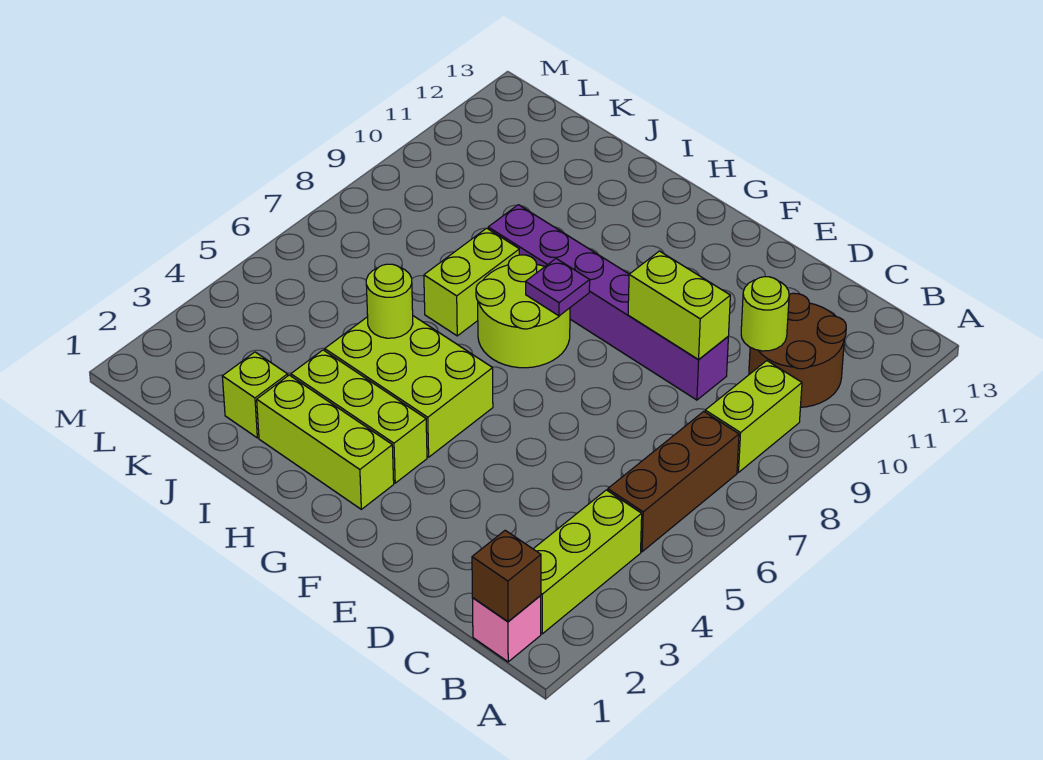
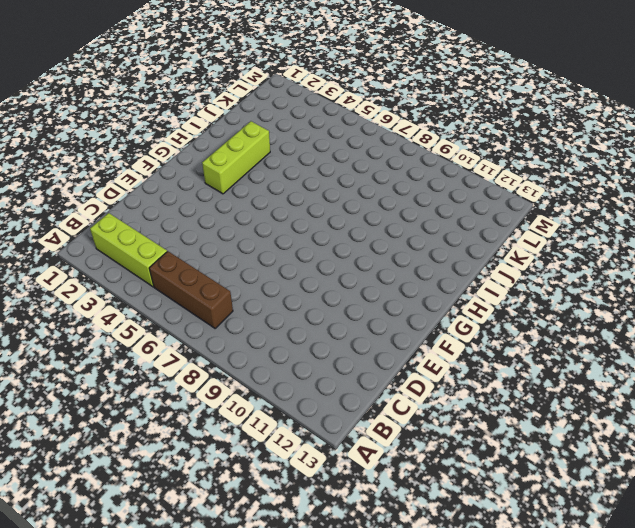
none -> pink brick B1 level 1
none -> lime brick B8:B9 level 1
none -> brown round brick B10:C11 level 1

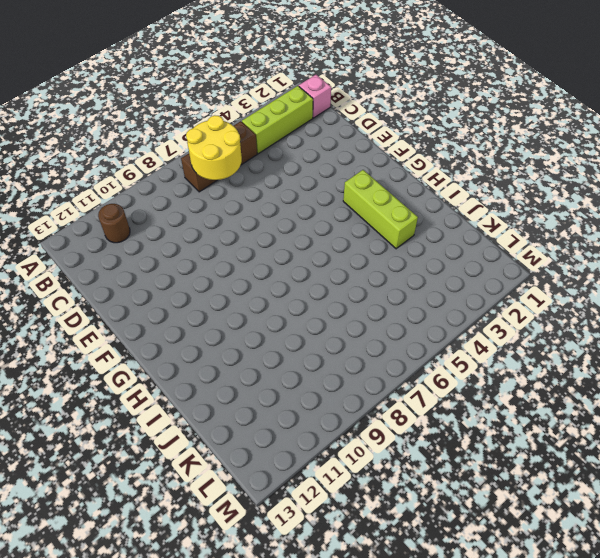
yellow round brick B6:C7 level 2 -> none
brown round brick B11 level 1 -> brown round brick B10:C11 level 1
none -> lime brick B8:B9 level 1
none -> purple brick D9:I9 level 1
none -> lime brick G2:I2 level 1

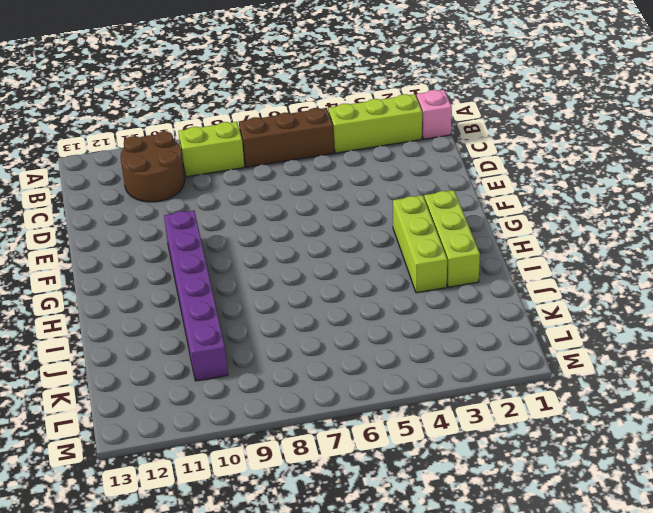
purple brick F10:K10 level 1 -> purple brick D9:I9 level 1
none -> lime brick G4:I5 level 1
none -> lime round brick G7:H8 level 1
none -> lime brick I7:I8 level 1

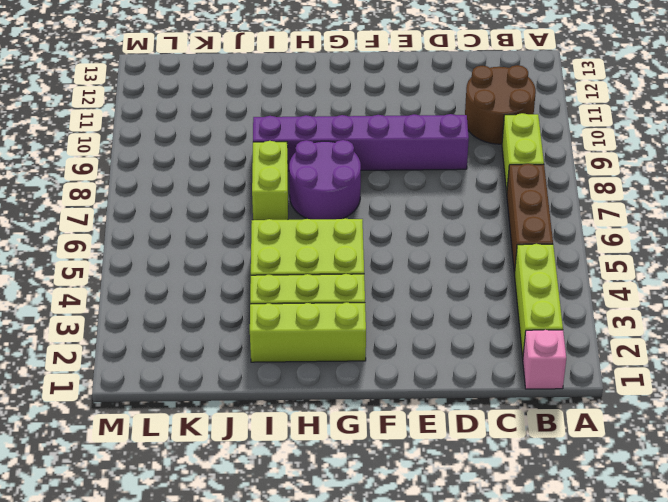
purple round brick G7:H8 level 1 -> lime round brick G7:H8 level 1
none -> lime brick J2 level 1
none -> brown brick B1 level 2
none -> lime round brick C10 level 2

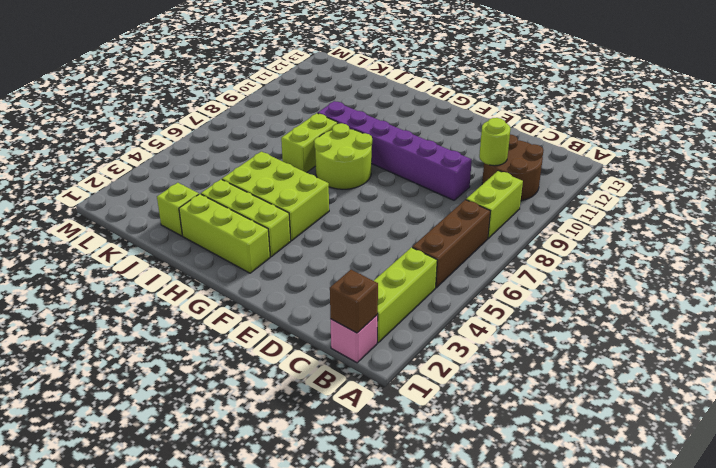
none -> lime brick D9:E9 level 2
none -> purple plate G8 level 2
none -> lime round brick I5 level 2

